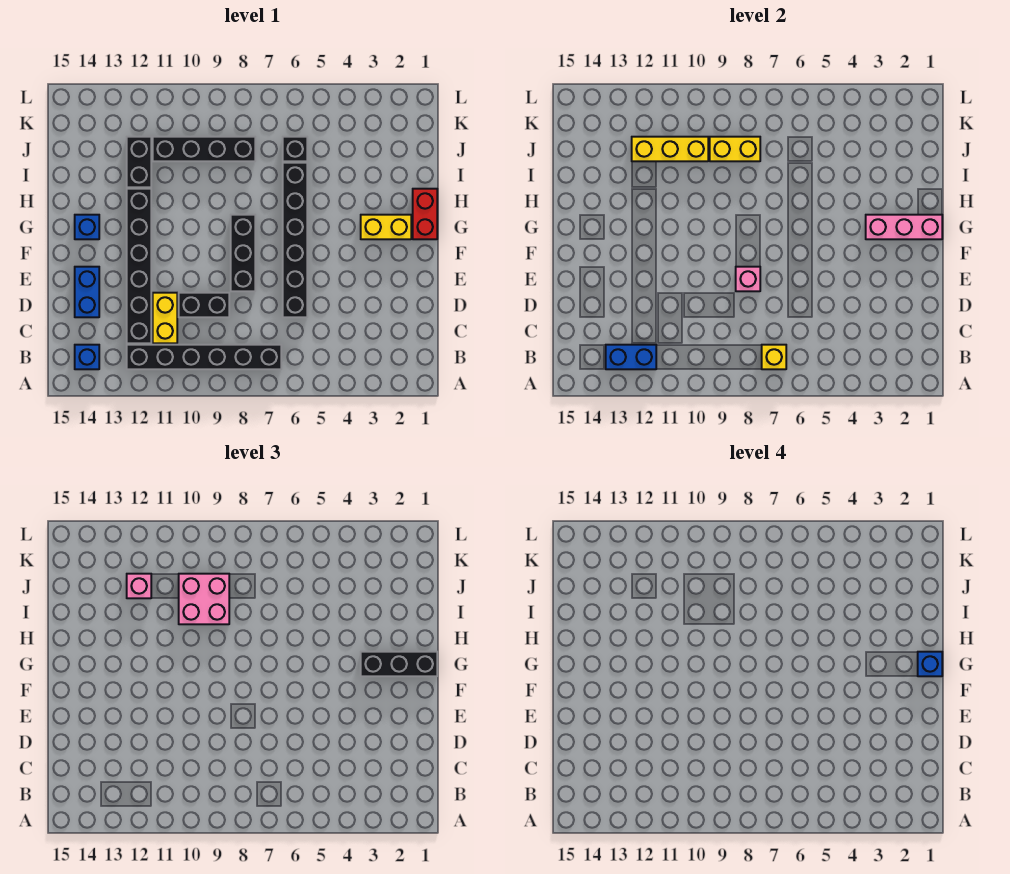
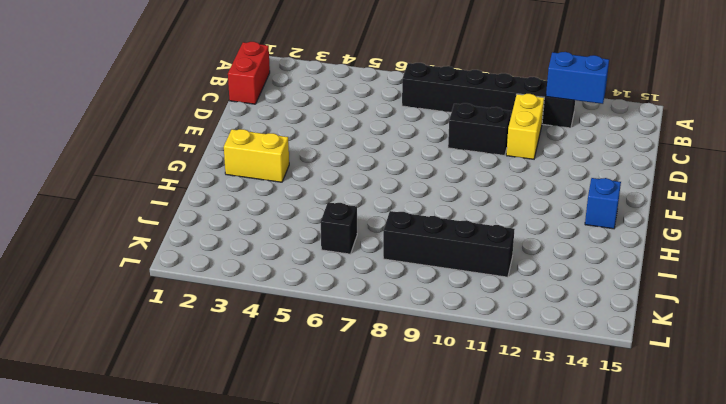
red brick B1:C1 level 1 -> red brick G1:H1 level 1
none -> blue brick B14 level 1
none -> black brick C12:H12 level 1
none -> black brick D6:I6 level 1

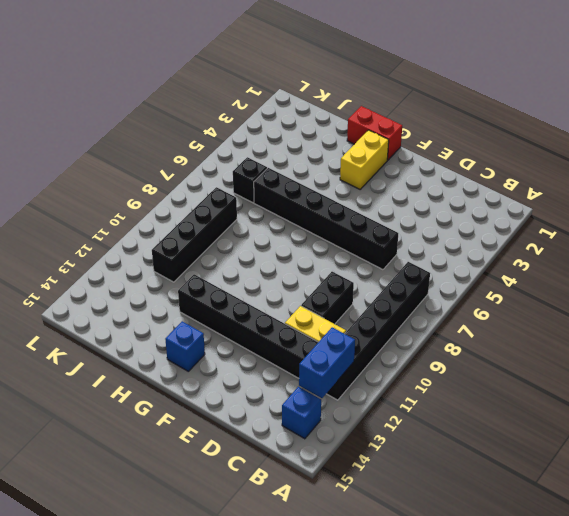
none -> blue brick D14:E14 level 1
none -> black brick E8:G8 level 1
none -> black brick I12:J12 level 1

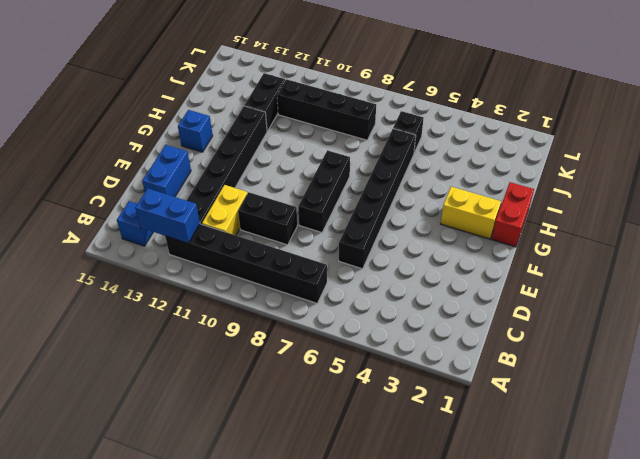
none -> yellow brick B7 level 2
none -> pink brick E8 level 2
none -> pink brick G1:G3 level 2

